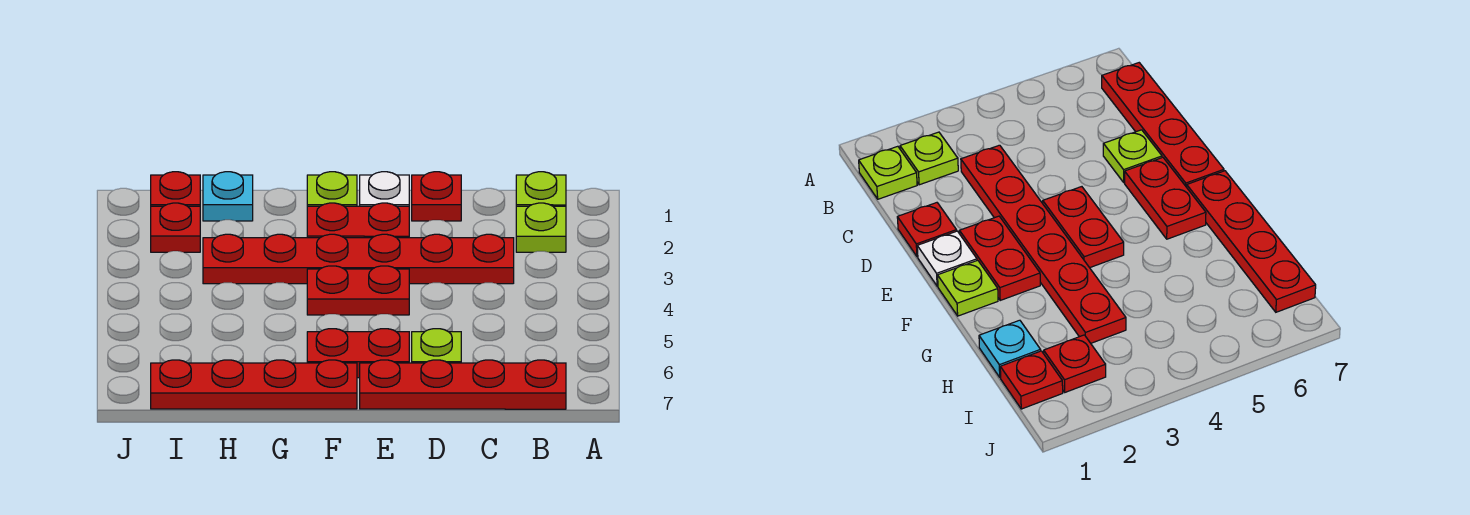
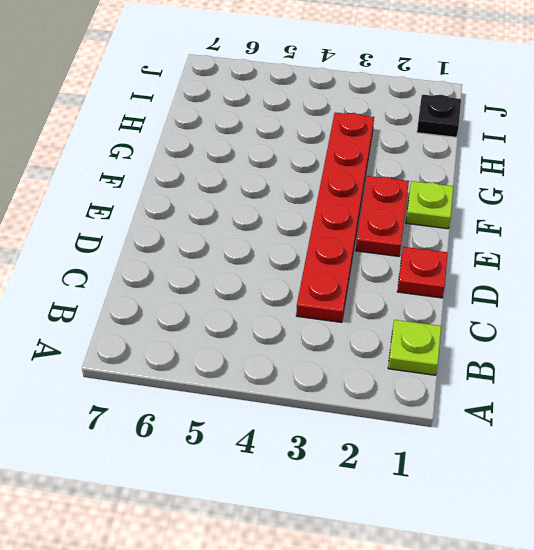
black plate I1 level 1 -> red plate I1 level 1
none -> lime plate B2 level 1
none -> red plate B7:E7 level 1
none -> lime plate D6 level 1

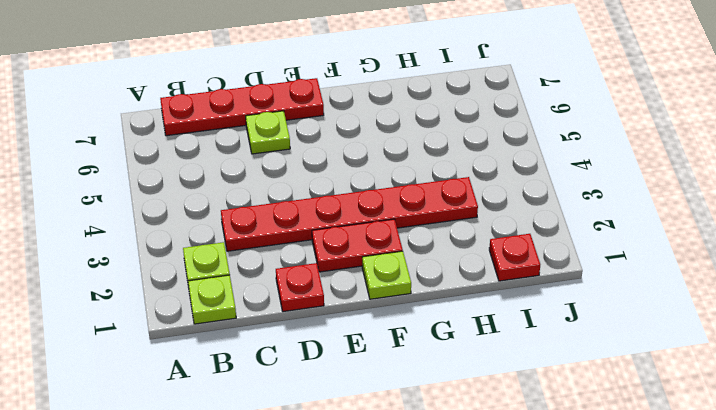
none -> white plate E1 level 1
none -> red plate E4:F4 level 1
none -> red plate E6:F6 level 1

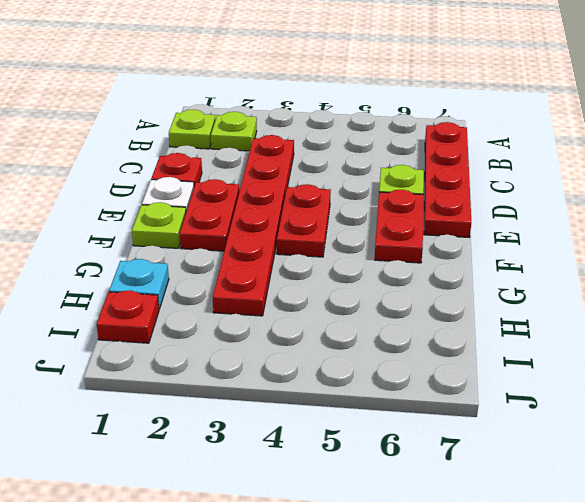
none -> red plate F7:I7 level 1
none -> red plate I2 level 1

